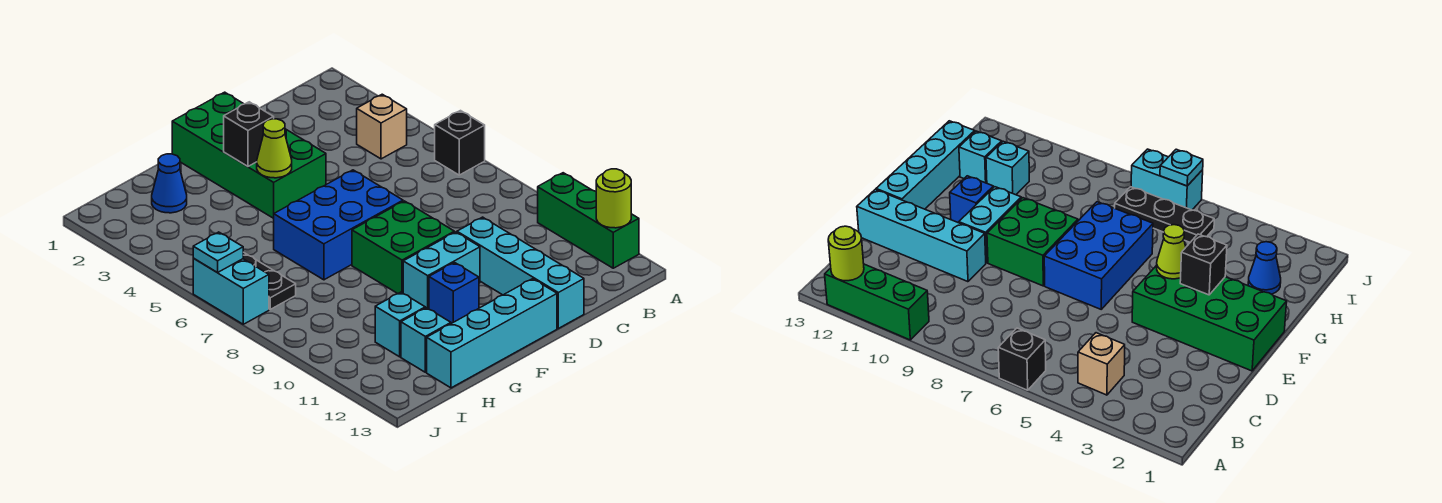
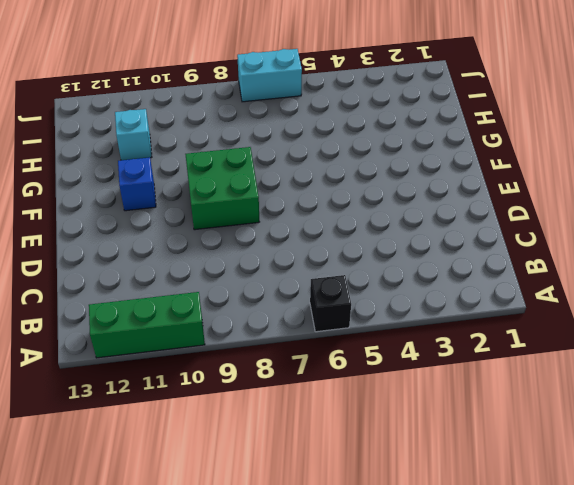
none -> tan brick B4 level 1
none -> cyan brick D10:D13 level 1
none -> green brick E1:F4 level 1

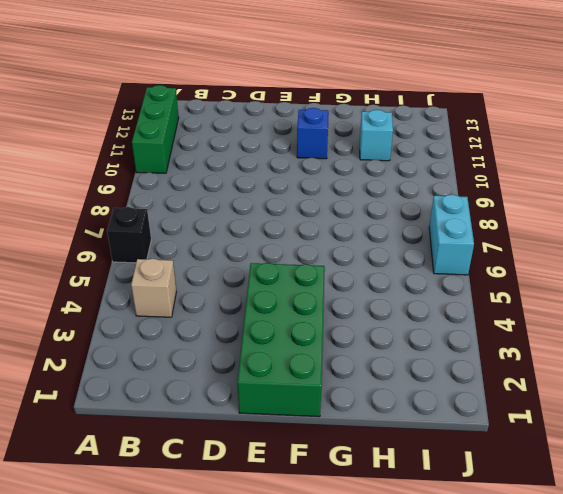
none -> cyan brick D10:D13 level 1
none -> blue brick E6:G7 level 1
none -> green brick E8:F9 level 1

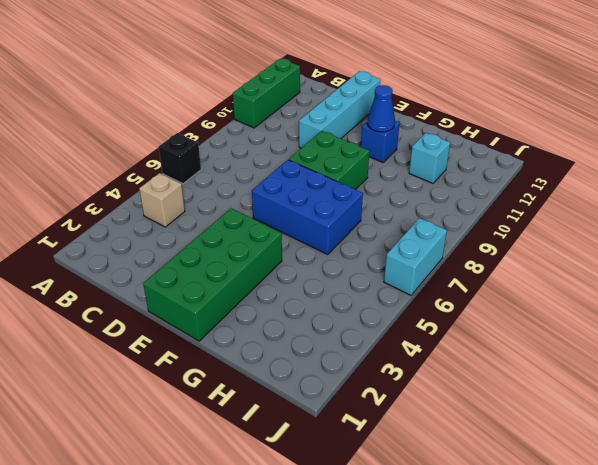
blue cone F11 level 2 -> blue cone H2 level 1
none -> cyan brick E10:F10 level 1
none -> cyan brick E13:H13 level 1
none -> cyan brick H12 level 1

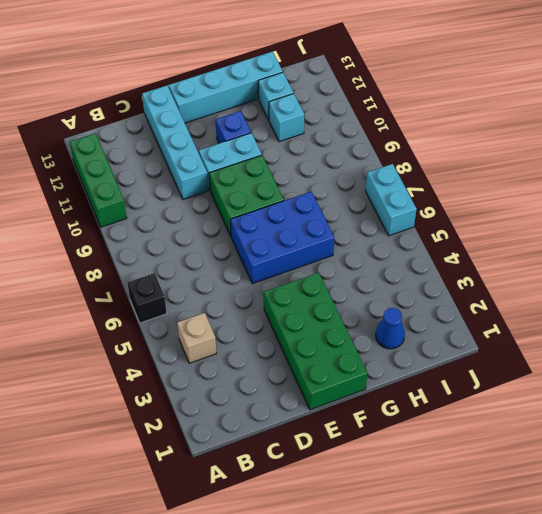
none -> black plate I5:I7 level 1
none -> lime round brick A12 level 2
none -> black brick F3 level 2

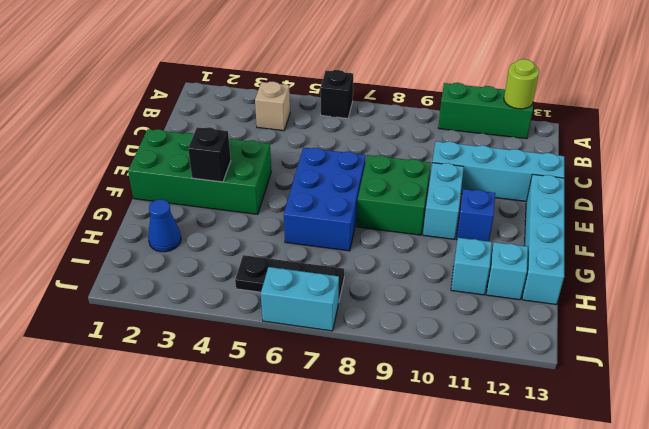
none -> lime cone F4 level 2
none -> cyan plate J6 level 2

